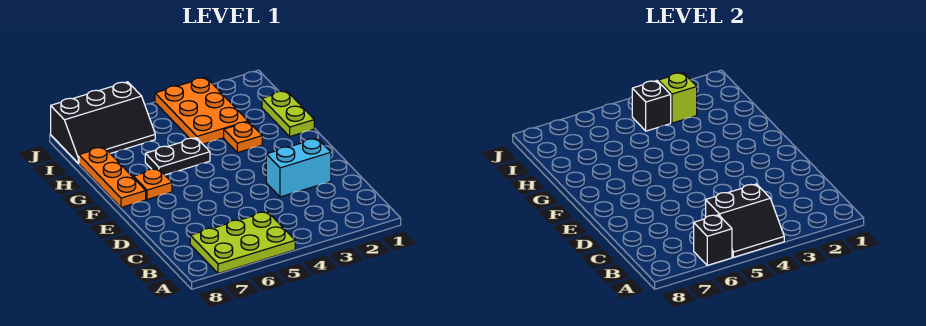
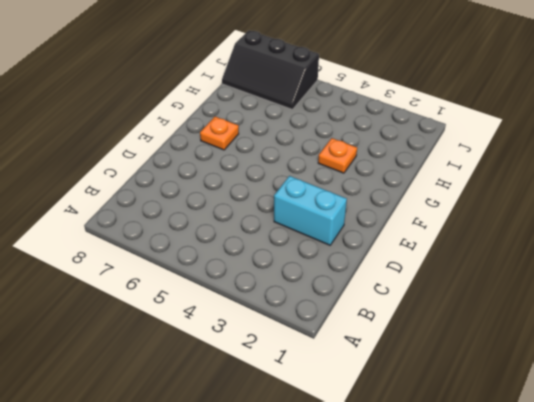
none -> lime plate A5:B7 level 1
none -> orange plate F8:H8 level 1
none -> lime plate G1:H1 level 1

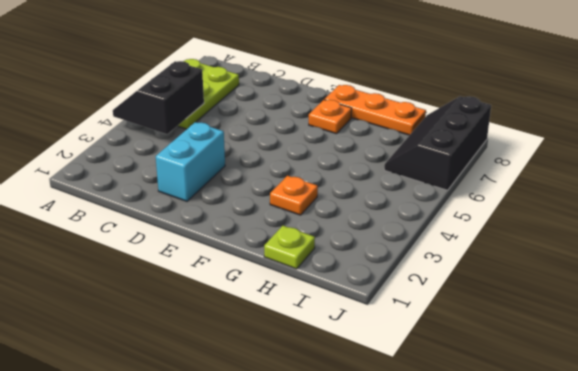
lime plate H1 level 1 -> lime plate G1:H1 level 1
none -> black plate G5:G6 level 1
none -> orange plate H3:J4 level 1
none -> black brick A6 level 2

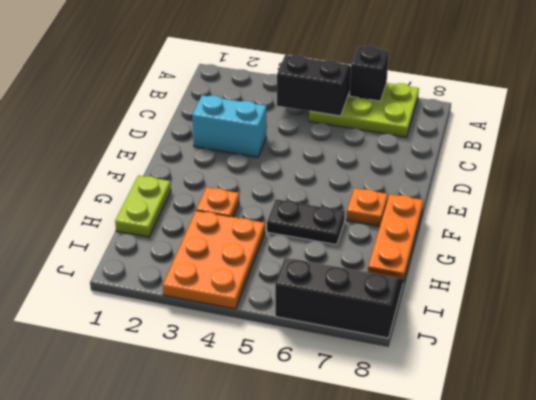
none -> lime brick I3 level 2
none -> black brick I4 level 2

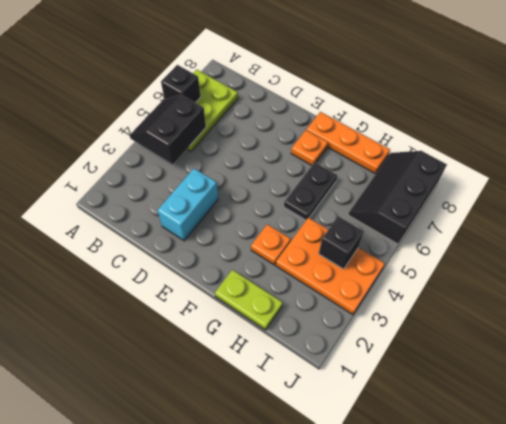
none -> lime brick I3 level 2

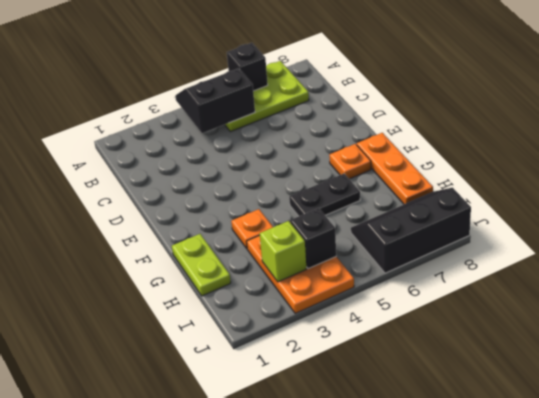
none -> cyan brick D2:D3 level 1

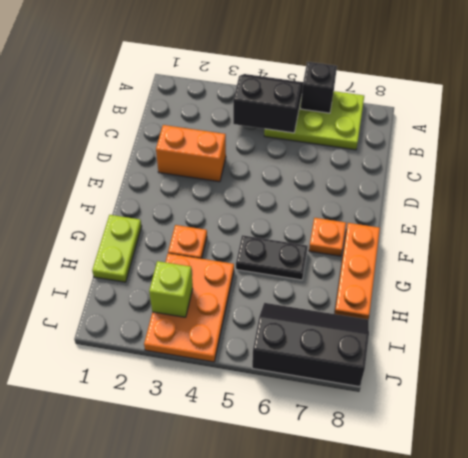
orange brick D2:D3 level 1 -> cyan brick D2:D3 level 1
none -> black brick I4 level 2

